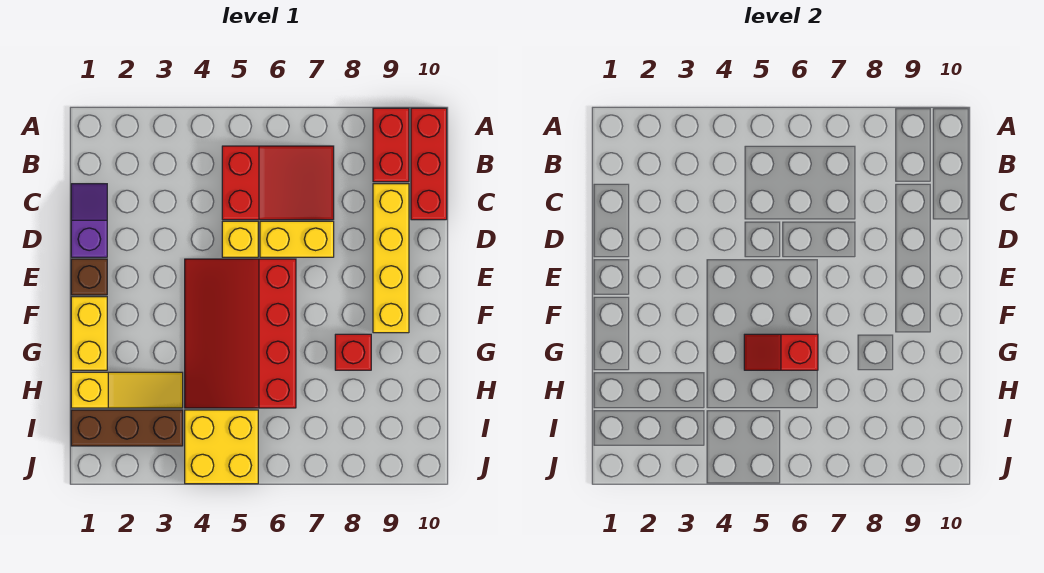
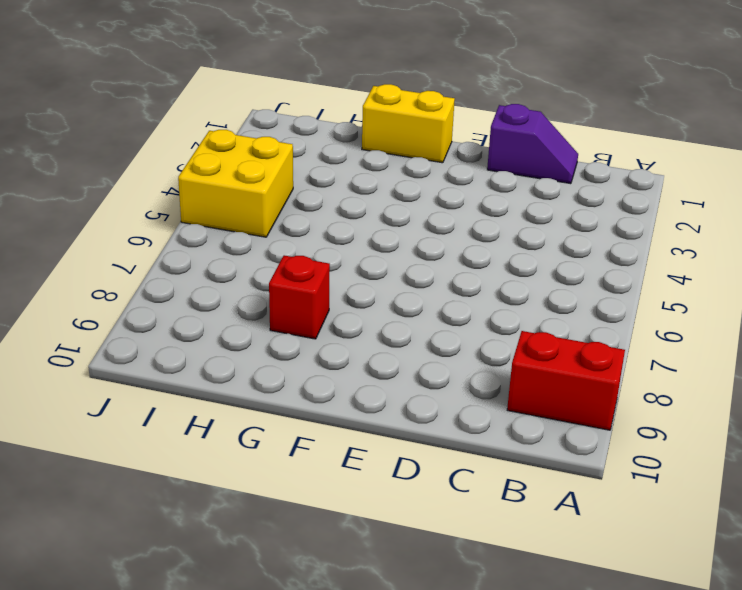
none -> red brick A10:C10 level 1
none -> red slope B5:C7 level 1 top 5
none -> yellow brick C9:F9 level 1

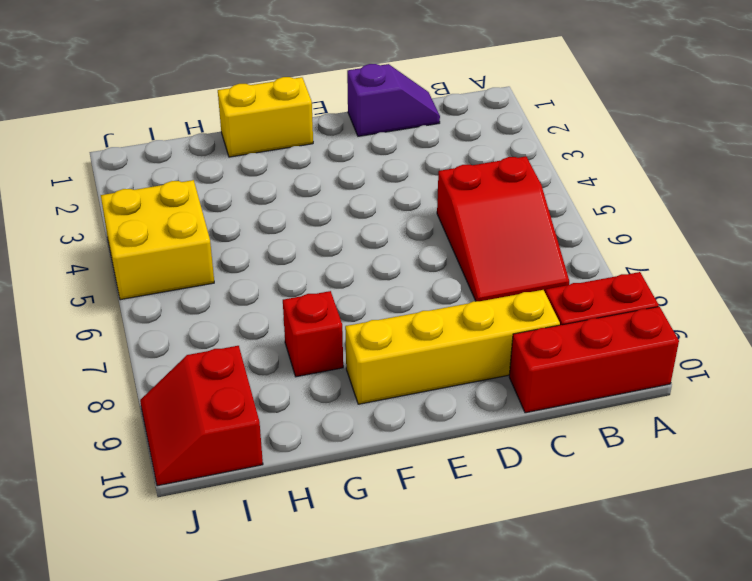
red slope I9:J10 level 1 top I -> none
none -> yellow brick D5 level 1
none -> yellow brick D6:D7 level 1
none -> brown brick E1 level 1

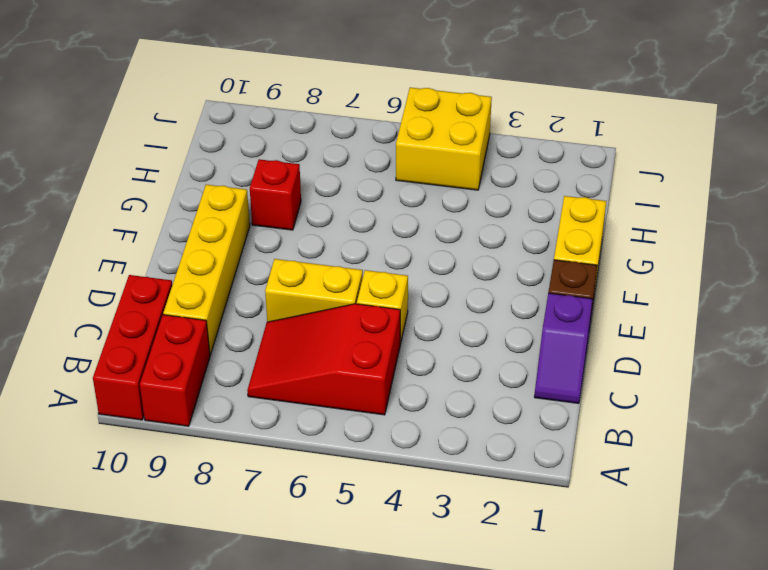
none -> red slope E4:H6 level 1 top 6
none -> yellow slope H1:H3 level 1 top 1
none -> brown brick I1:I3 level 1

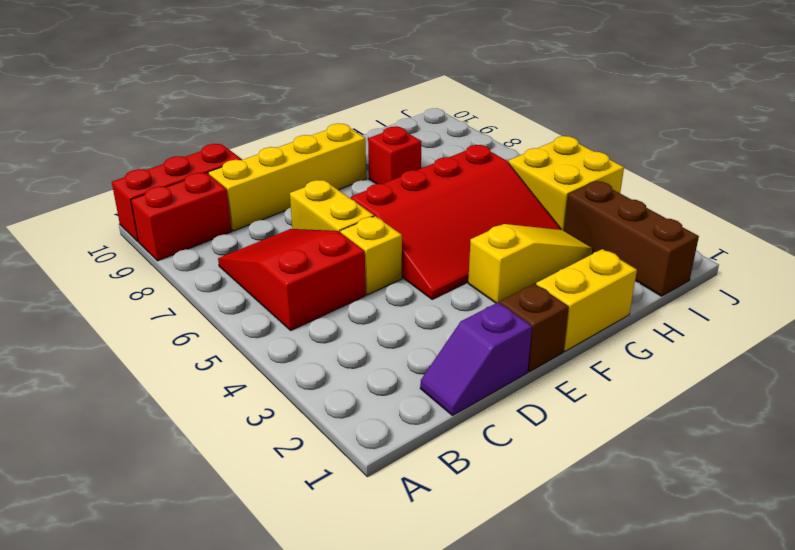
yellow slope F3:H3 level 1 top F -> yellow slope H1:H3 level 1 top 1
none -> red slope G5:G6 level 2 top 6

